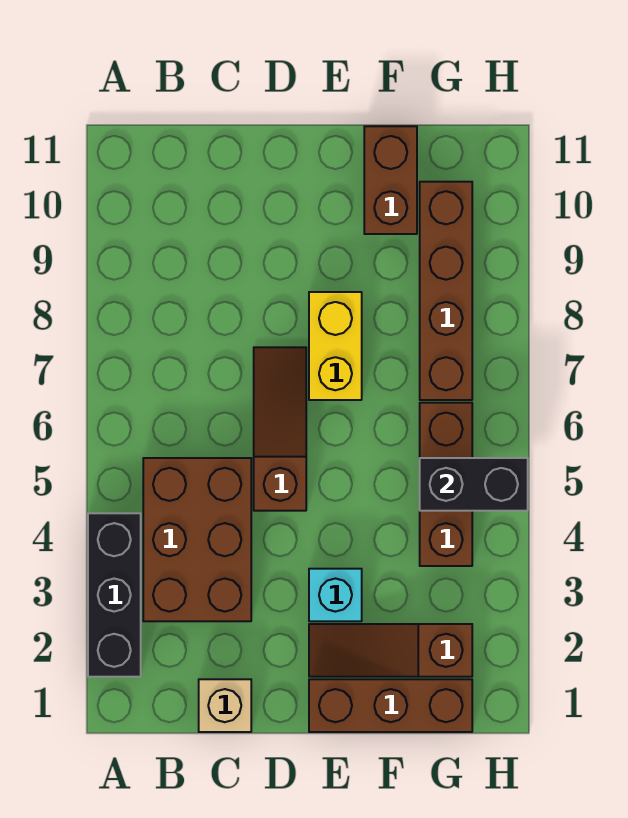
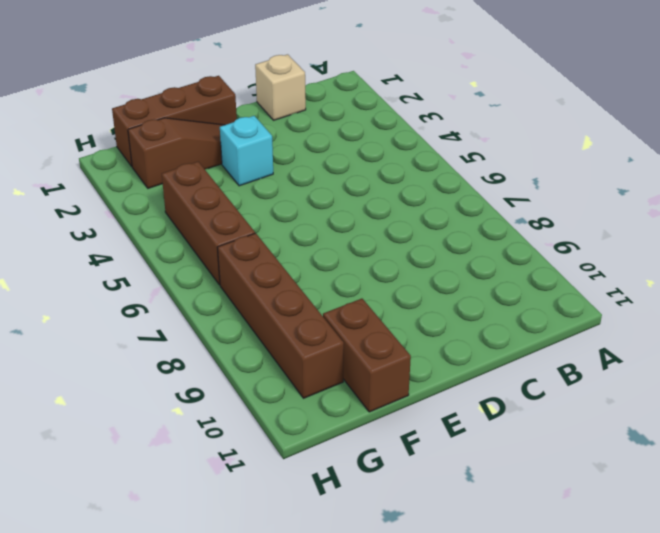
none -> black brick A2:A4 level 1
none -> brown brick B3:C5 level 1
none -> brown slope D5:D7 level 1 top 5

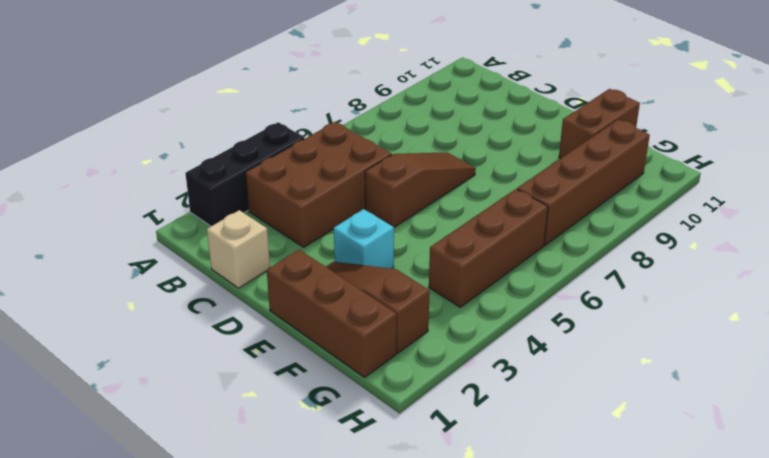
none -> yellow brick E7:E8 level 1
none -> black brick G5:H5 level 2

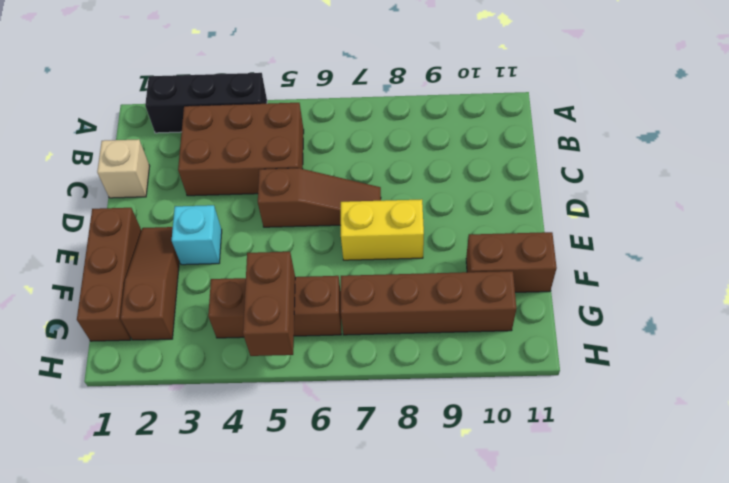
brown brick G5:H5 level 2 -> black brick G5:H5 level 2

